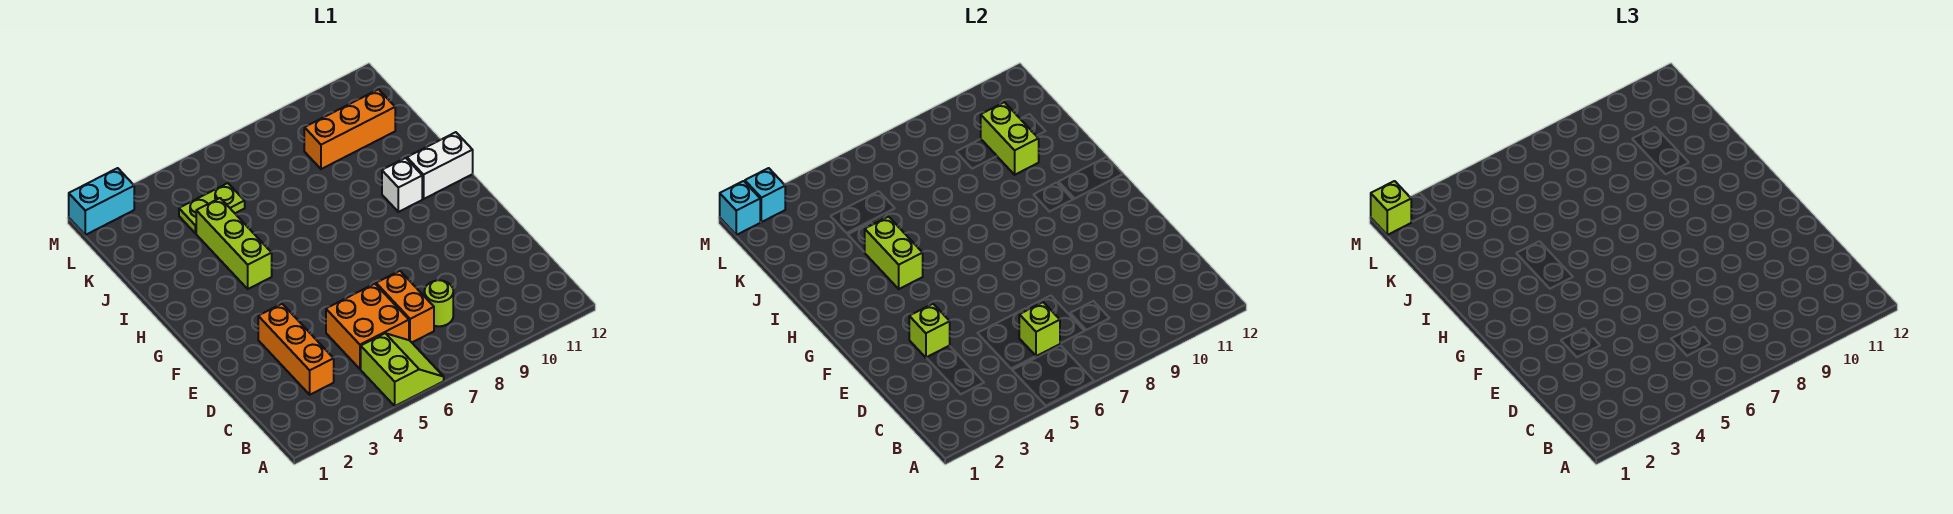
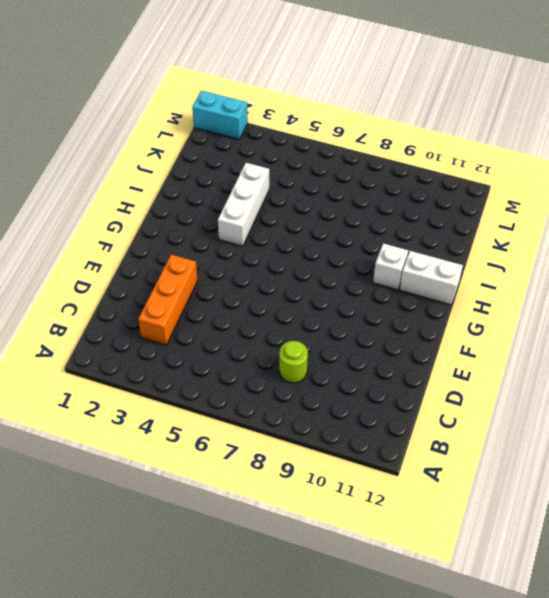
white brick H4:J4 level 1 -> lime brick H4:J4 level 1
none -> lime slope A5:B6 level 1 top 5
none -> orange brick C5:D6 level 1
none -> orange brick C7:D7 level 1

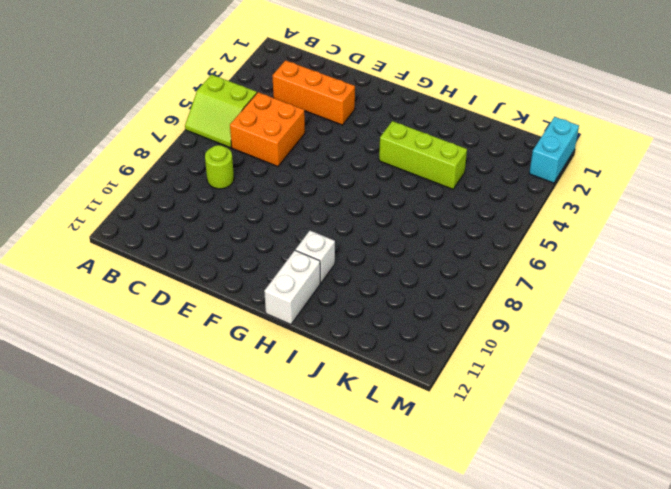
none -> orange brick C7:D7 level 1
none -> lime plate K4:K5 level 1
none -> orange brick K9:K11 level 1

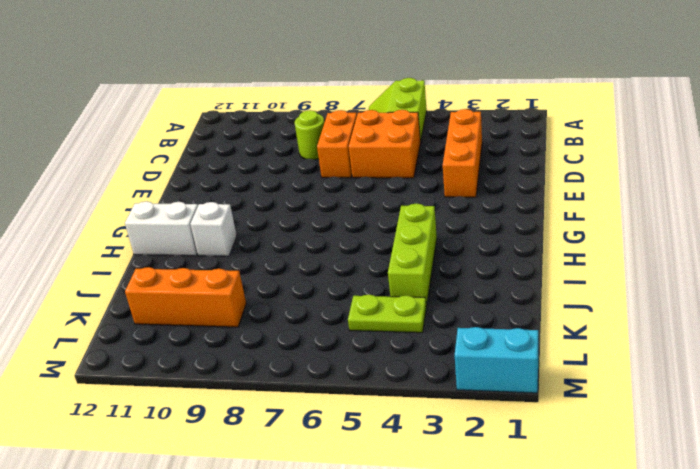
none -> lime brick C6 level 2
none -> lime brick E3 level 2
none -> lime brick H4:I4 level 2

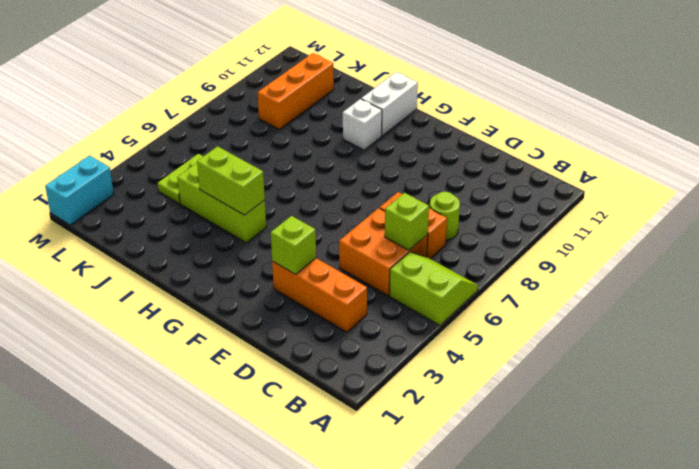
none -> lime brick J10:K10 level 2
none -> cyan brick M1 level 2
none -> cyan brick M2 level 2

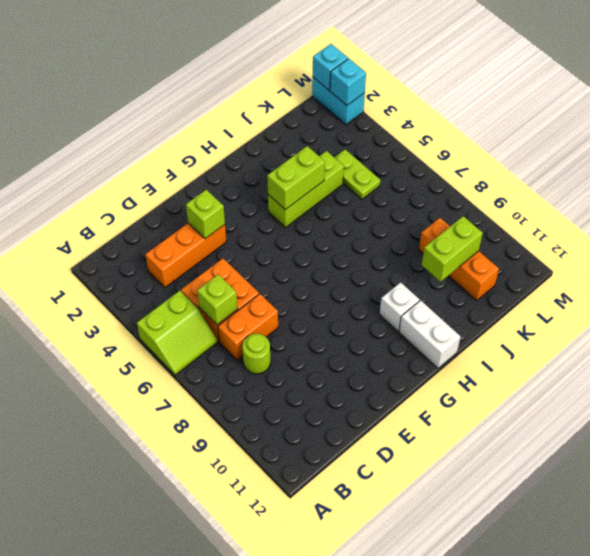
none -> lime brick M1 level 3

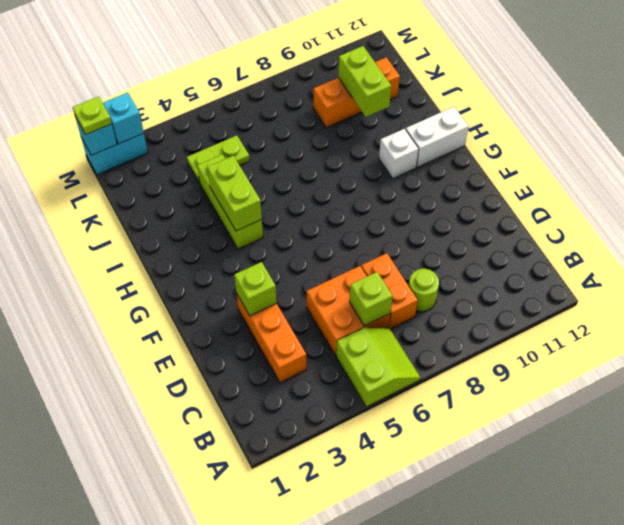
lime plate M1 level 3 -> lime brick M1 level 3

